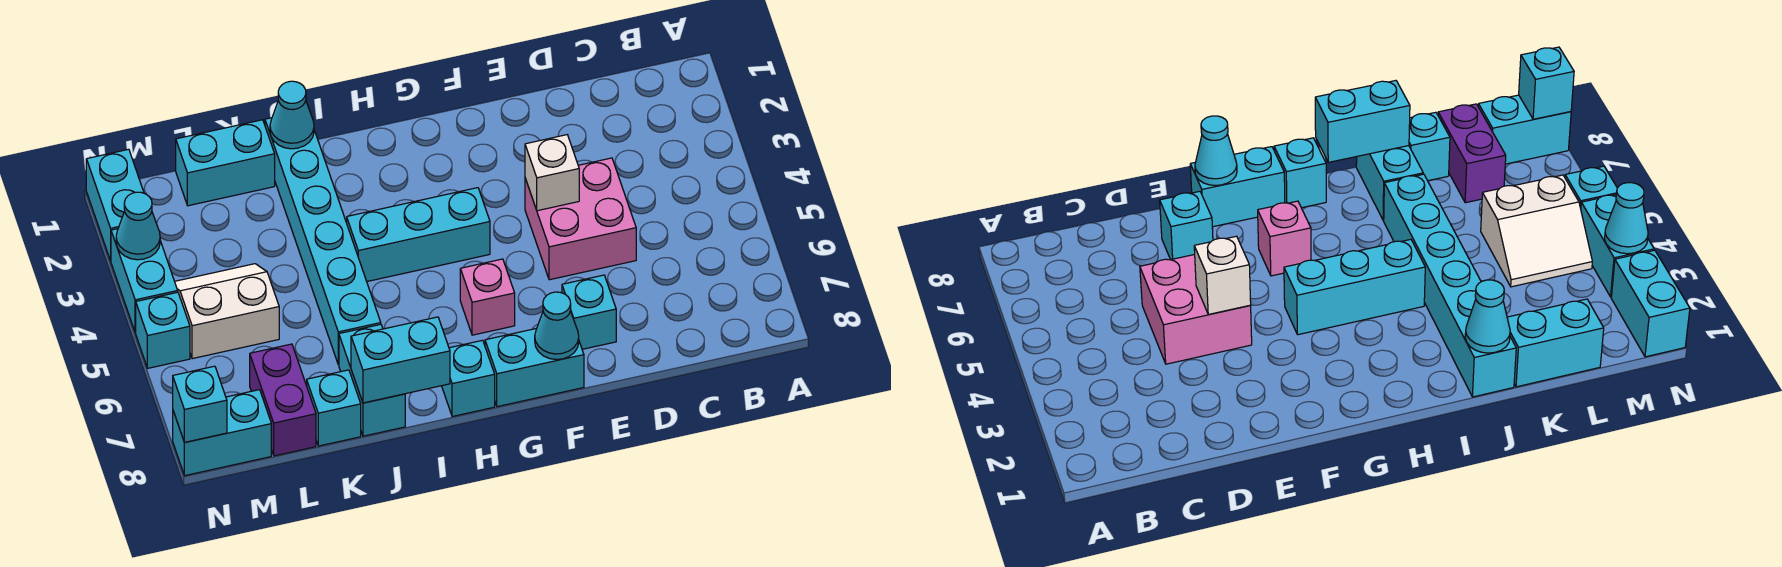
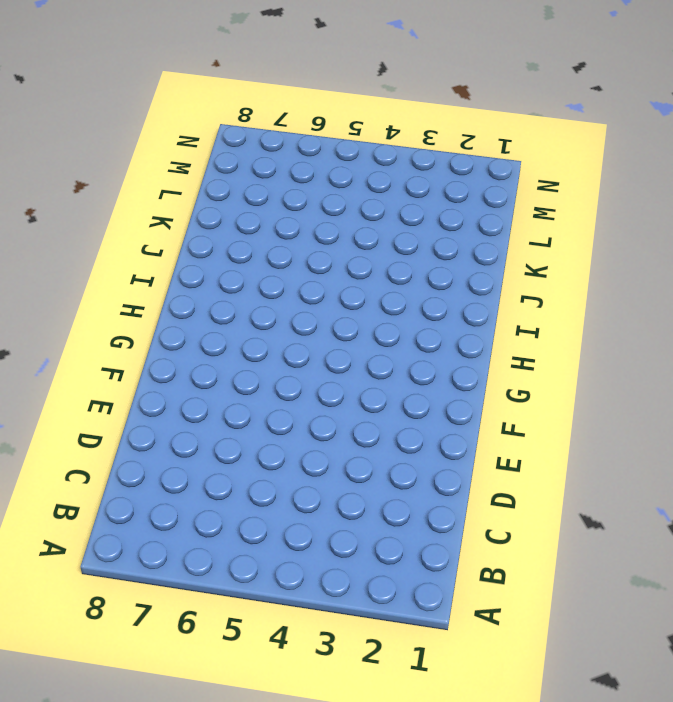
none -> pink brick D4:E5 level 1
none -> cyan brick E7 level 1
none -> cyan brick F8:G8 level 1

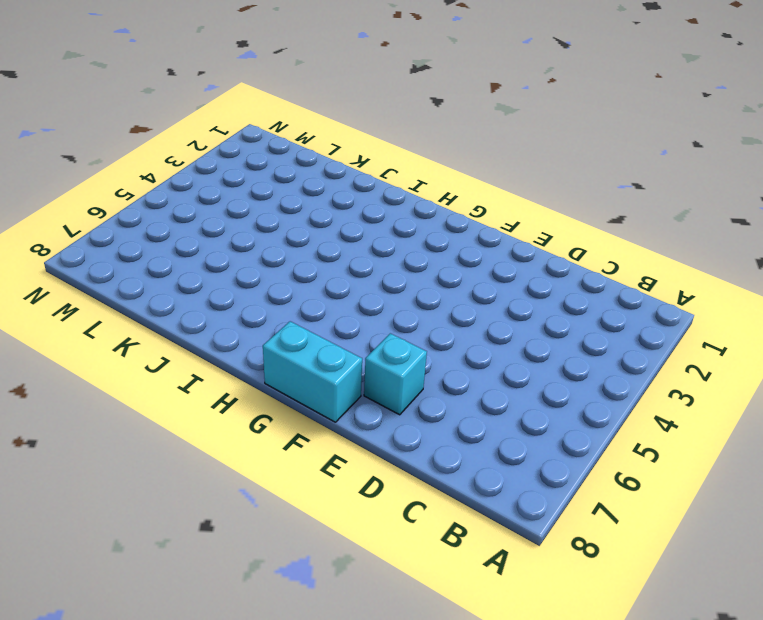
none -> pink brick D4:E5 level 1
none -> cyan brick G4:I4 level 1
none -> pink brick G6 level 1

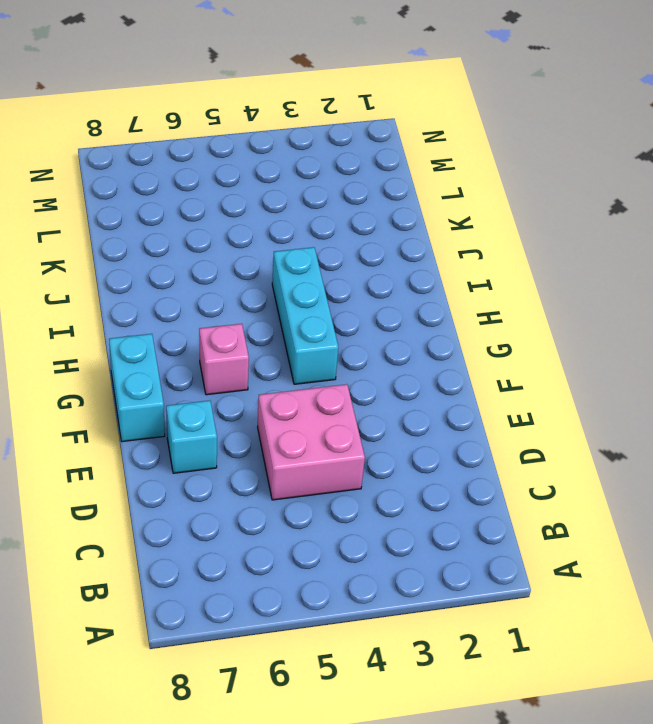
none -> cyan brick H8 level 1
none -> cyan brick J1:J6 level 1
none -> cyan brick J7:J8 level 1

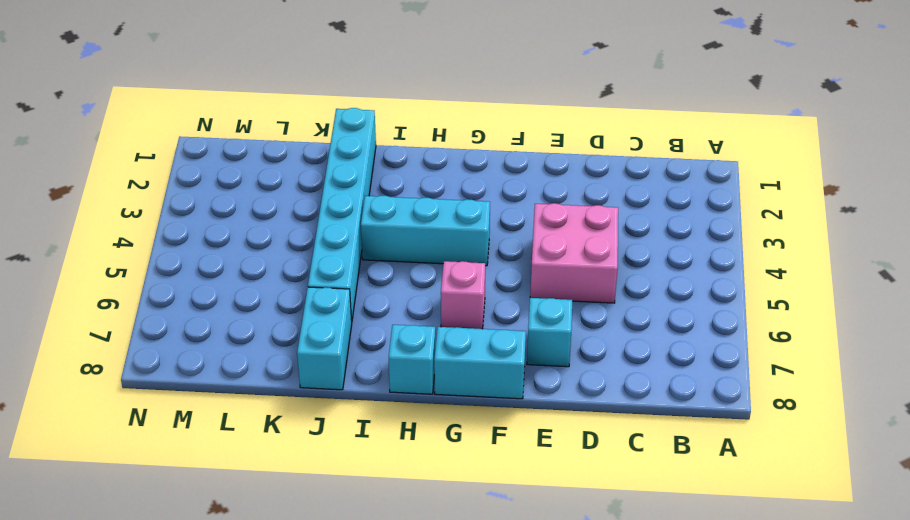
none -> cyan brick K1:L1 level 1
none -> cyan brick K8 level 1
none -> white slope L4:M5 level 1 top 5

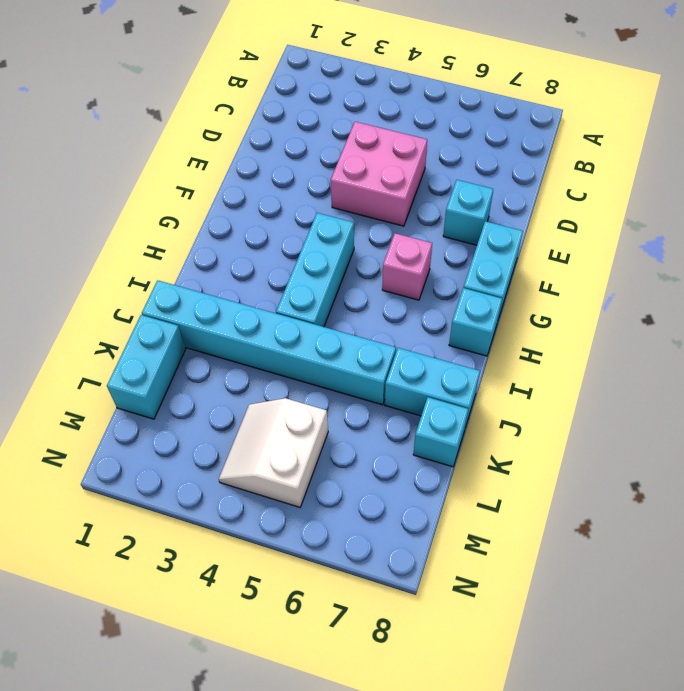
none -> purple brick L7:L8 level 1
none -> cyan brick M8:N8 level 1
none -> cyan brick N1:N2 level 1

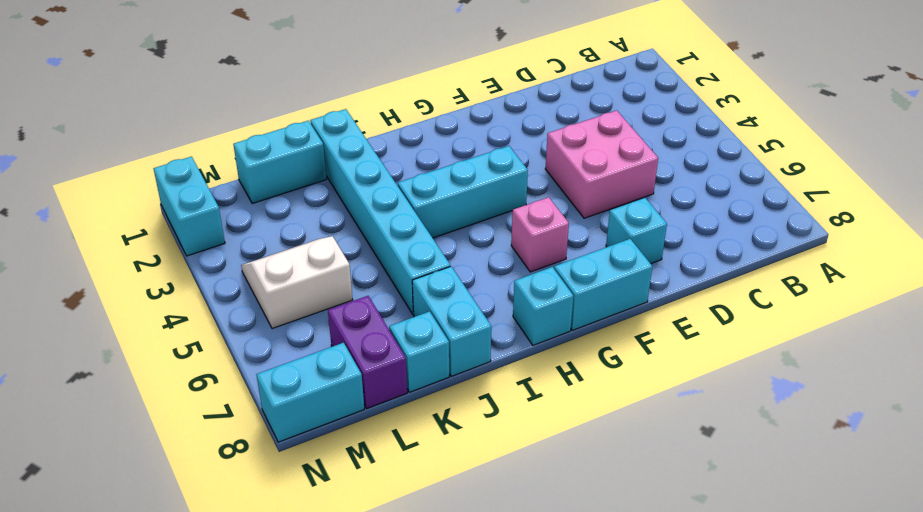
none -> cyan brick N3:N4 level 1
none -> cyan brick N5 level 1
none -> white brick E4 level 2

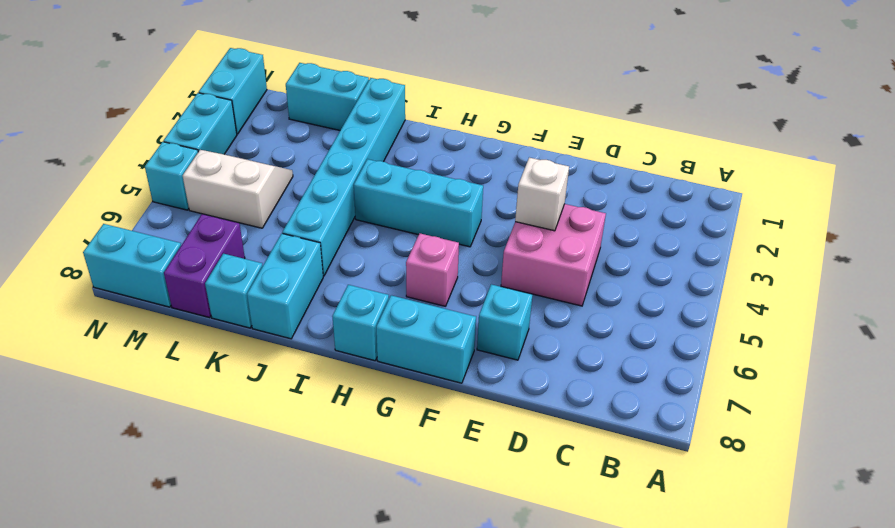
none -> cyan cone F8 level 2
none -> cyan brick I8:J8 level 2
none -> cyan cone J1 level 2

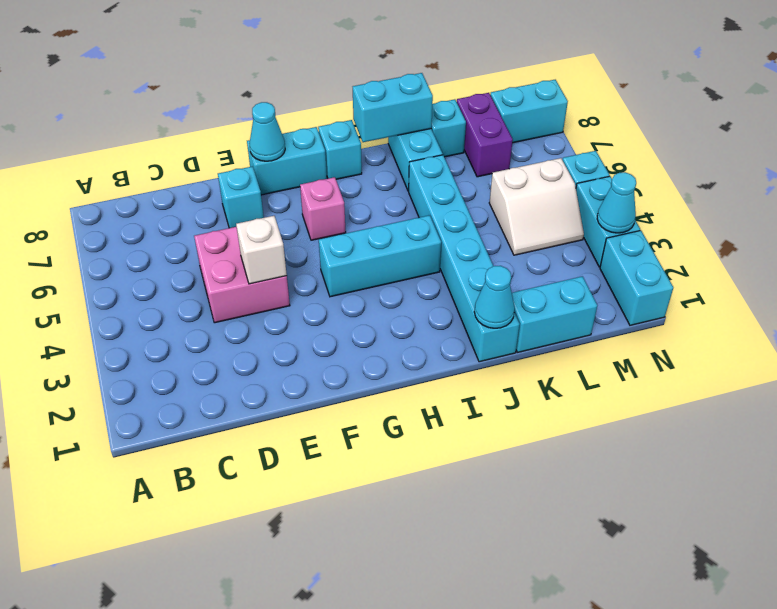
none -> cyan brick N8 level 2

